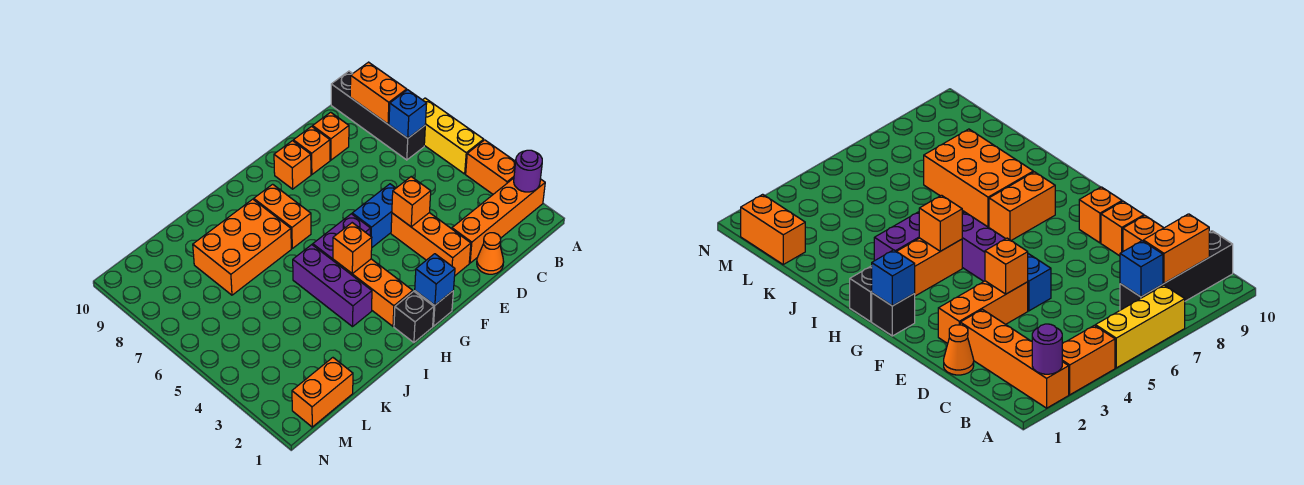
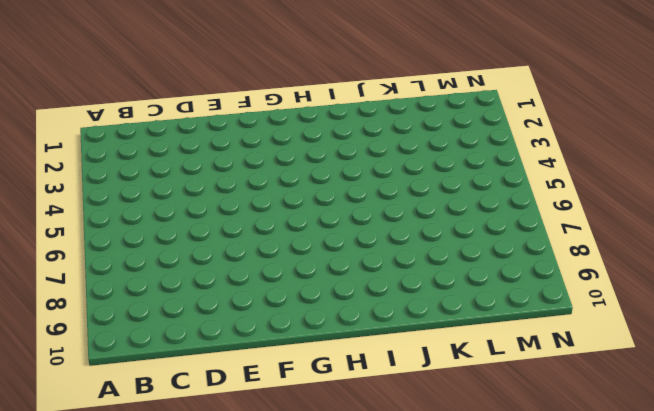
none -> orange brick A2:D2 level 1
none -> orange brick A3:A4 level 1
none -> yellow brick A5:A7 level 1

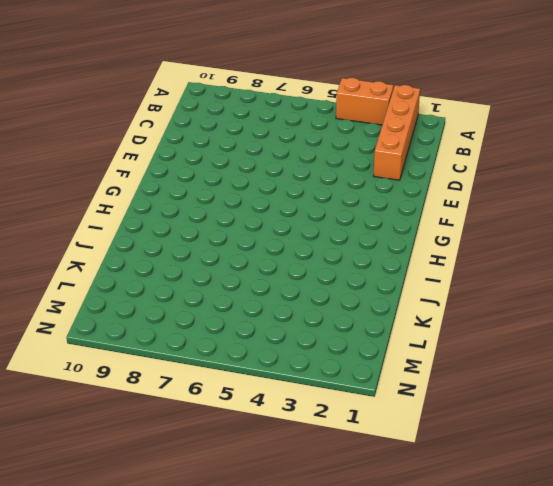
none -> yellow brick A5:A7 level 1
none -> black brick B7:B10 level 1
none -> orange cone D1 level 1

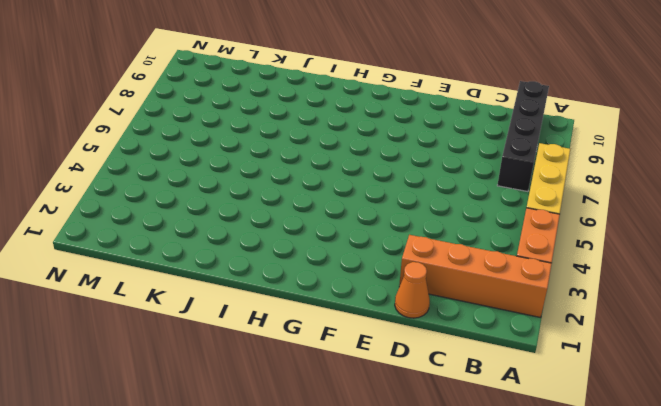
none -> orange brick D9 level 1
none -> orange brick E2:E4 level 1
none -> blue brick E5:F5 level 1

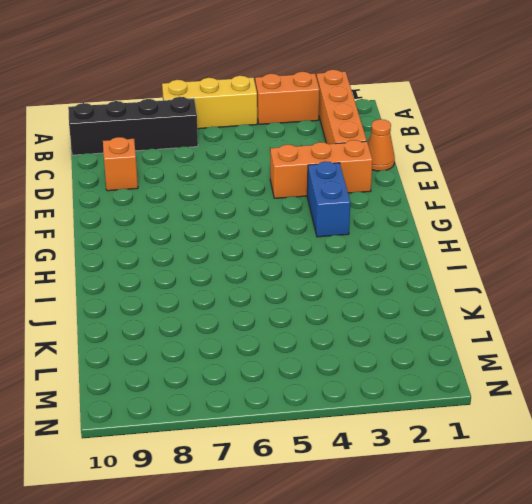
blue brick F3:G3 level 1 -> blue brick E5:F5 level 1
none -> orange brick E9 level 1
none -> orange brick F9 level 1
none -> black brick G1 level 1

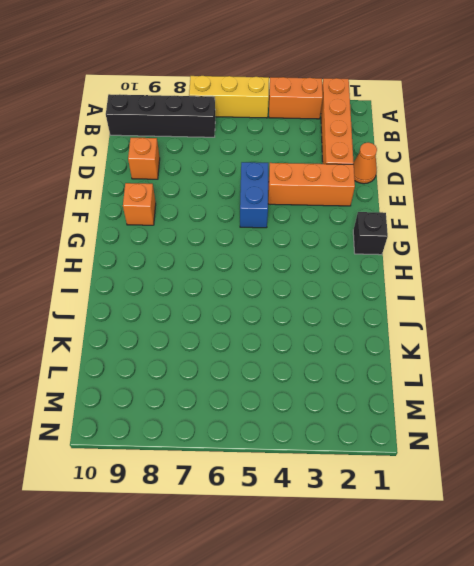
none -> orange brick E9 level 1
none -> purple brick G5:H5 level 1
none -> black brick H1 level 1

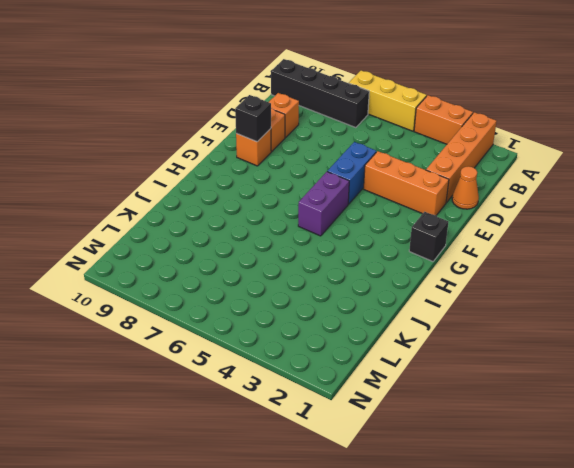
black brick F9 level 2 -> black brick H1 level 1
none -> orange brick H2:H4 level 1
none -> orange brick H7:H8 level 1
none -> purple brick I3:I5 level 1

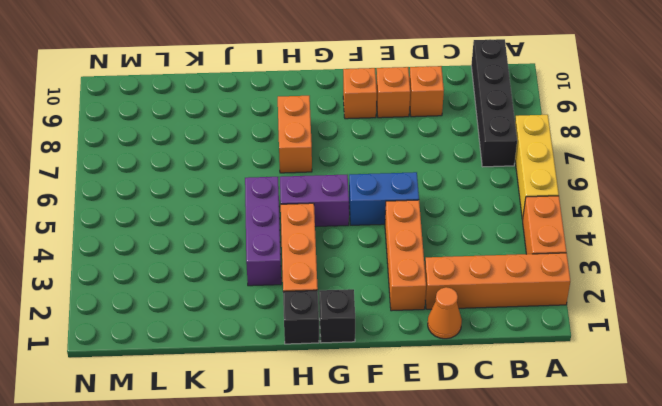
none -> orange brick I7:K8 level 1
none -> orange brick L1:M1 level 1
none -> purple round brick A2 level 2

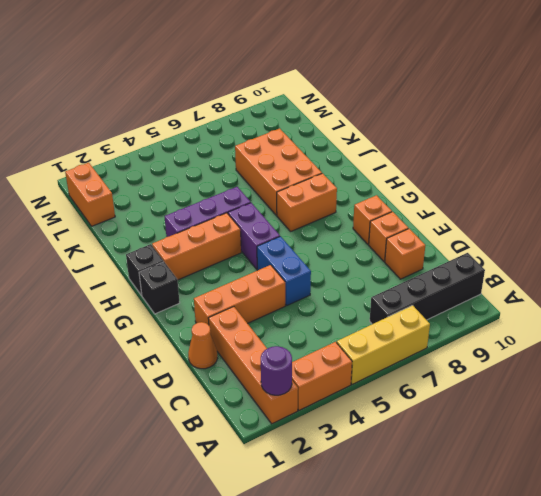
none -> blue brick B7 level 2
none -> orange brick B8:B9 level 2
none -> orange brick E4 level 2

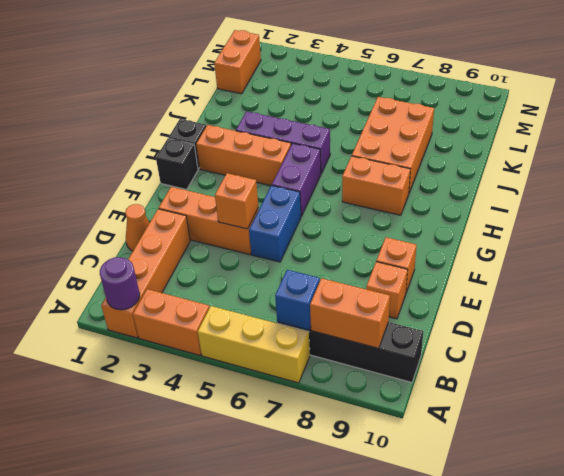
none -> orange brick F9 level 1
none -> blue brick G1 level 2
none -> orange brick H4 level 2

